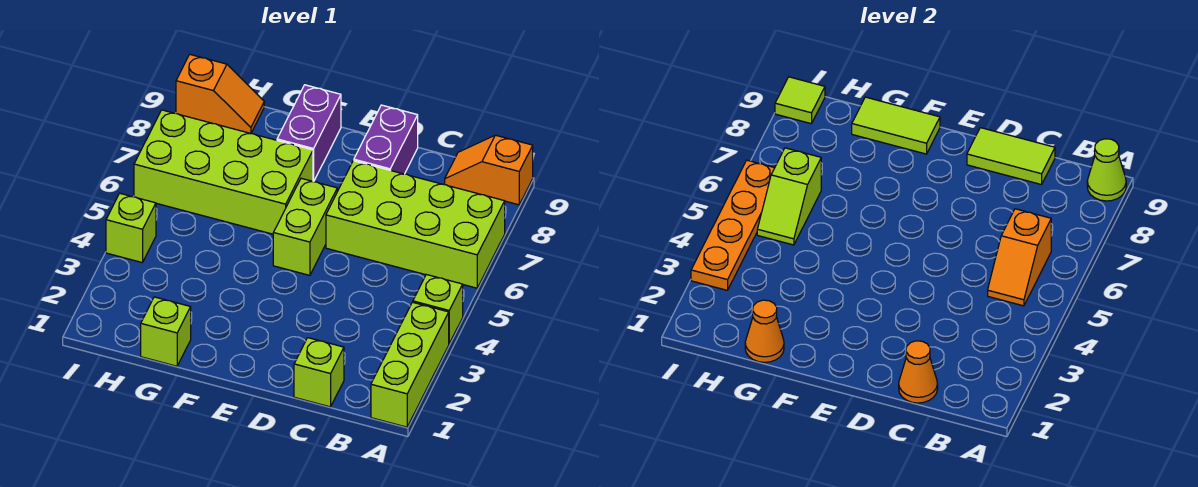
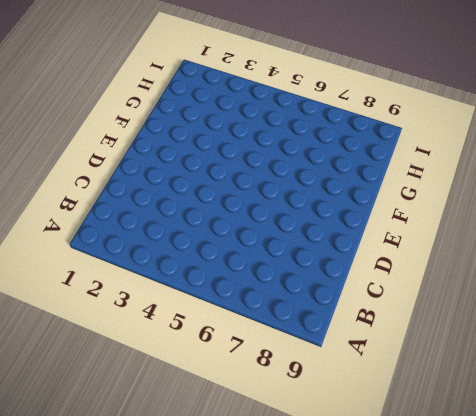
none -> lime brick A1:A3 level 1
none -> lime brick A4 level 1
none -> lime brick A6:D7 level 1

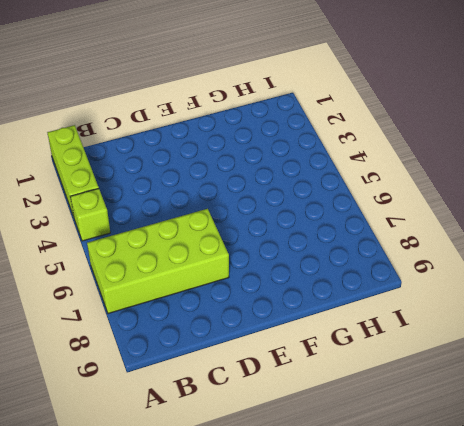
none -> orange slope A9:B9 level 1 top A
none -> lime brick C1 level 1
none -> purple brick D8:D9 level 1

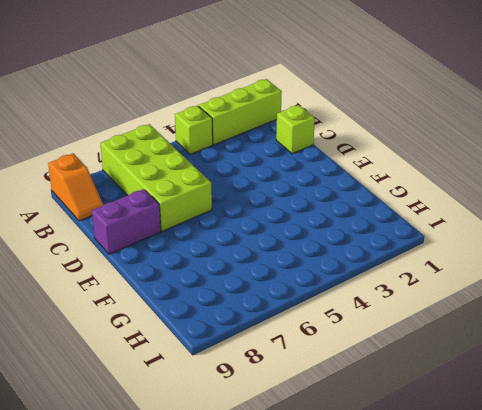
none -> lime brick E5:E6 level 1
none -> lime brick F6:I7 level 1
none -> purple brick F8:F9 level 1

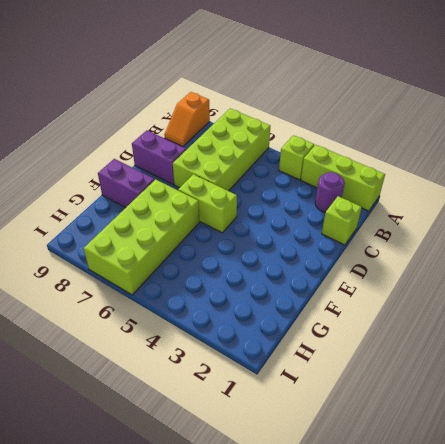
purple round brick B2 level 1 -> none
none -> lime brick G1 level 1
none -> orange slope H9:I9 level 1 top I
none -> lime brick I4 level 1

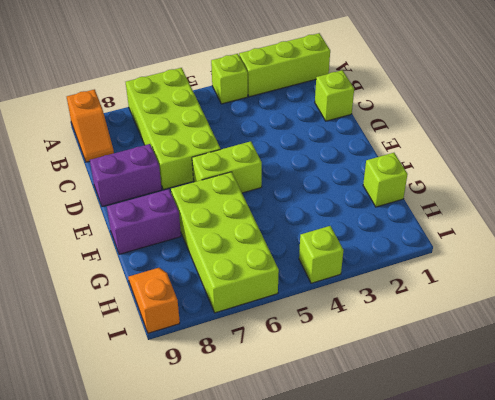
none -> lime cone A9 level 2
none -> orange slope B5:B6 level 2 top 6
none -> orange cone C1 level 2

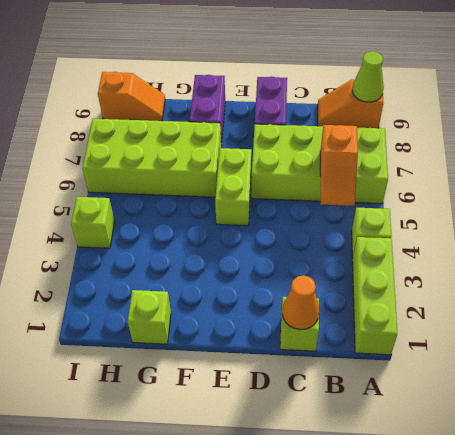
none -> lime tile C9:D9 level 2
none -> lime tile F9:G9 level 2
none -> orange cone G1 level 2

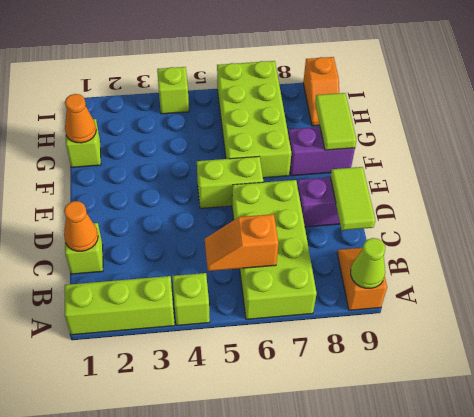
none -> lime slope H5:H6 level 2 top 6
none -> orange plate I3:I6 level 2
none -> lime tile I9 level 2

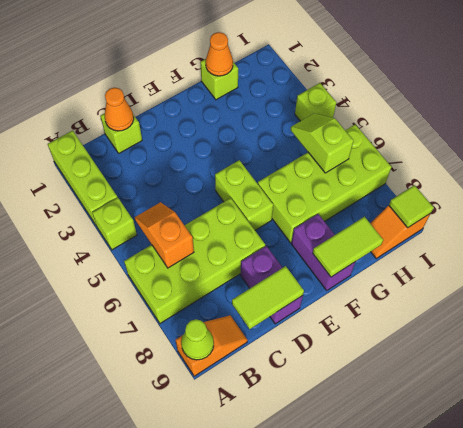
none -> orange plate I3:I6 level 2

